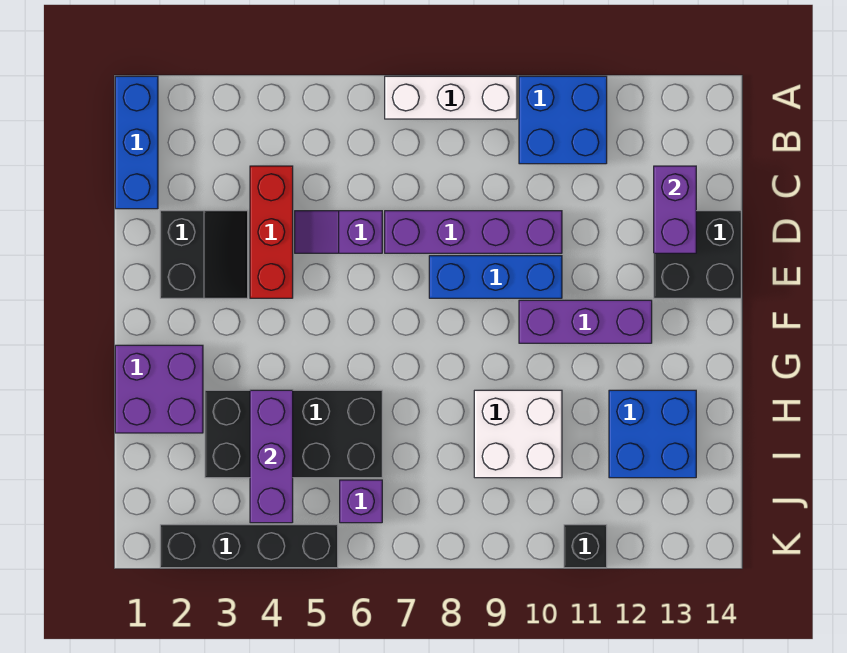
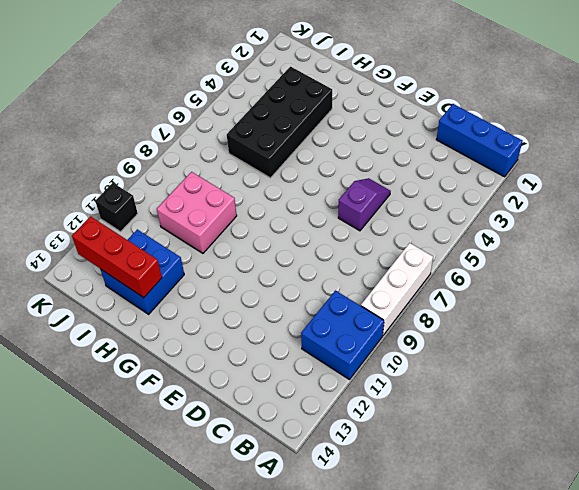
pink brick H9:I10 level 1 -> white brick H9:I10 level 1
red brick H13:J13 level 2 -> red brick C4:E4 level 1
none -> black slope D2:E3 level 1 top 2
none -> purple brick D7:D10 level 1
none -> black brick D13:E14 level 1

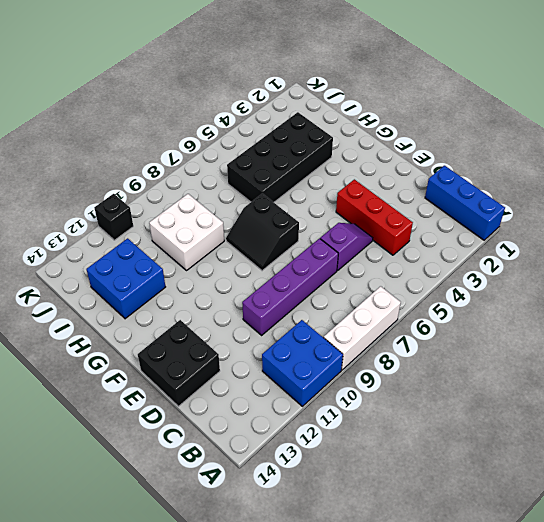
black slope F7:G8 level 1 top 7 -> black slope D2:E3 level 1 top 2
none -> blue brick E8:E10 level 1
none -> purple brick F10:F12 level 1
none -> purple brick G1:H2 level 1

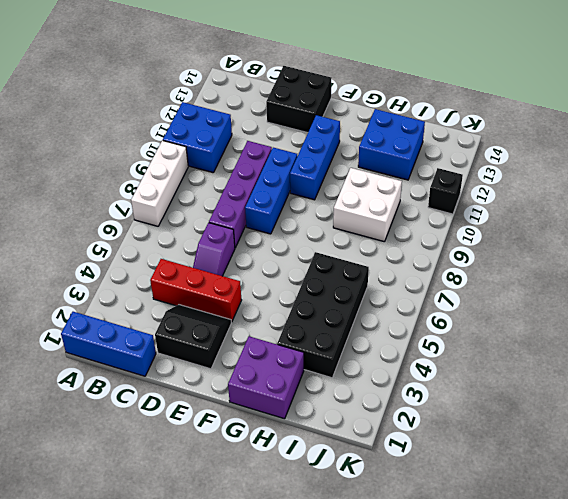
blue brick F10:F12 level 1 -> purple brick F10:F12 level 1
none -> purple brick J6 level 1
none -> black brick K2:K5 level 1
none -> purple brick C13:D13 level 2

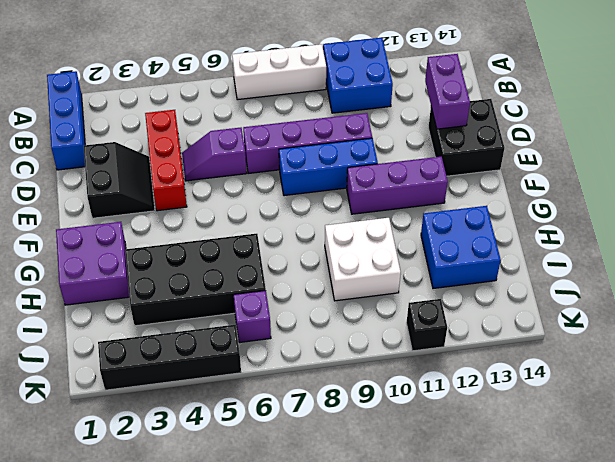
none -> purple brick H4:J4 level 2

